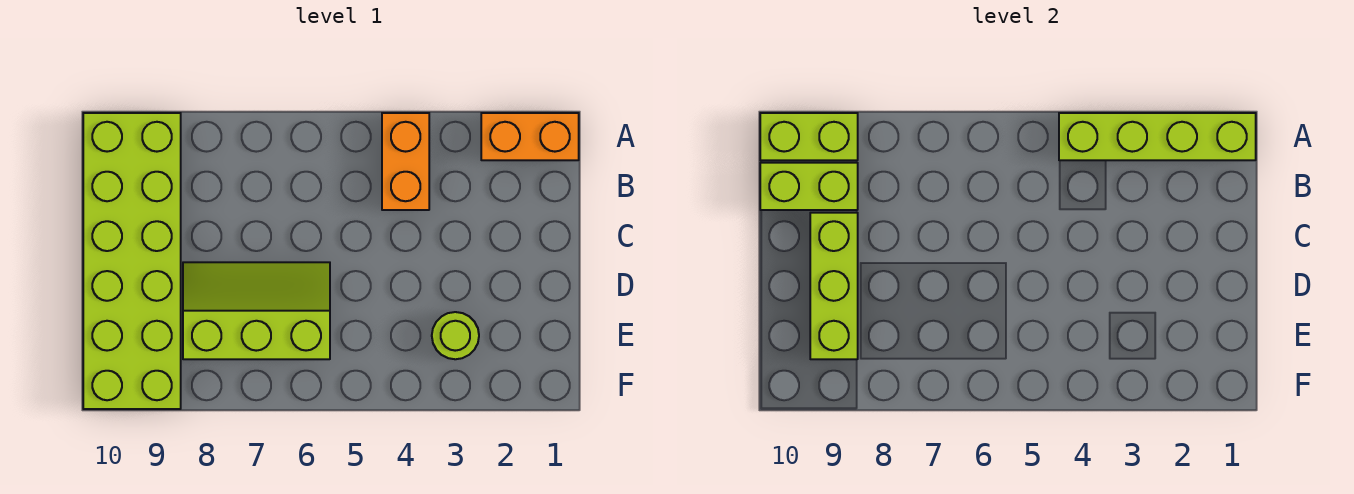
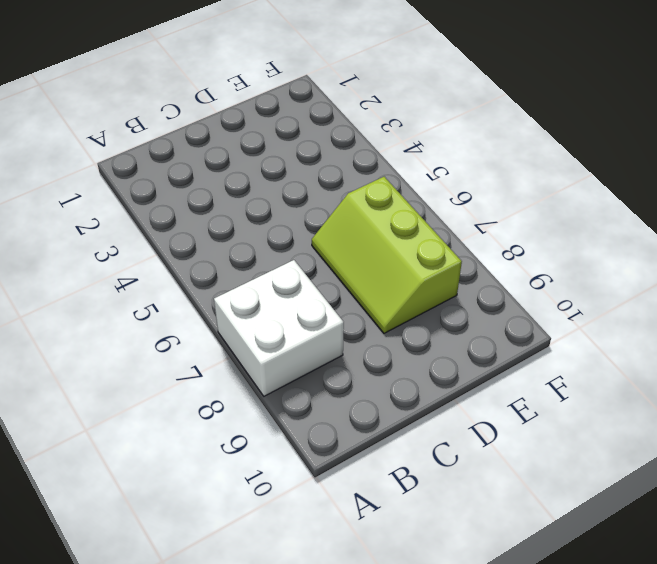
white brick A7:B8 level 1 -> none
none -> orange brick A1:A2 level 1
none -> orange brick A4:B4 level 1

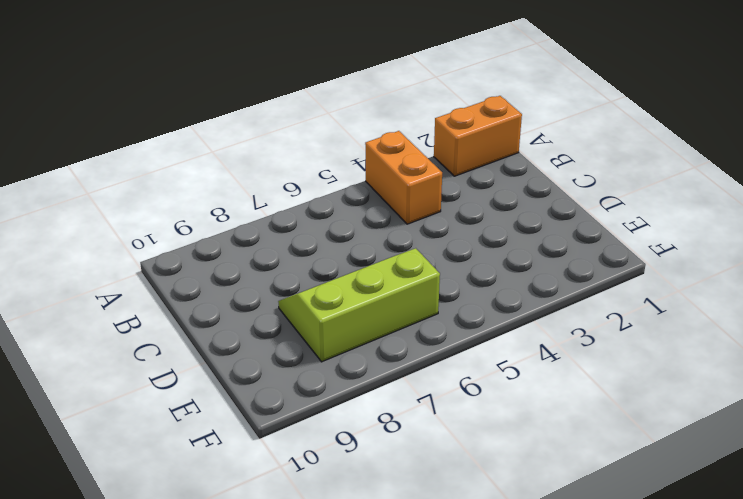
none -> lime brick A9:F10 level 1
none -> lime round brick E3 level 1

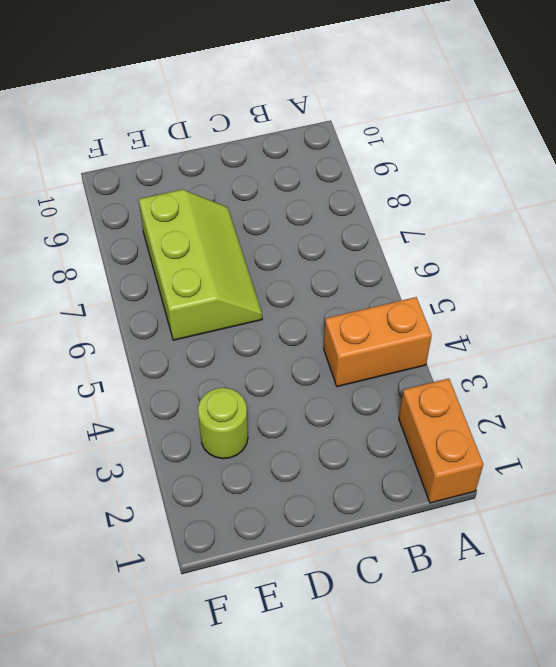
none -> lime brick A9:F10 level 1
none -> lime brick A1:A4 level 2

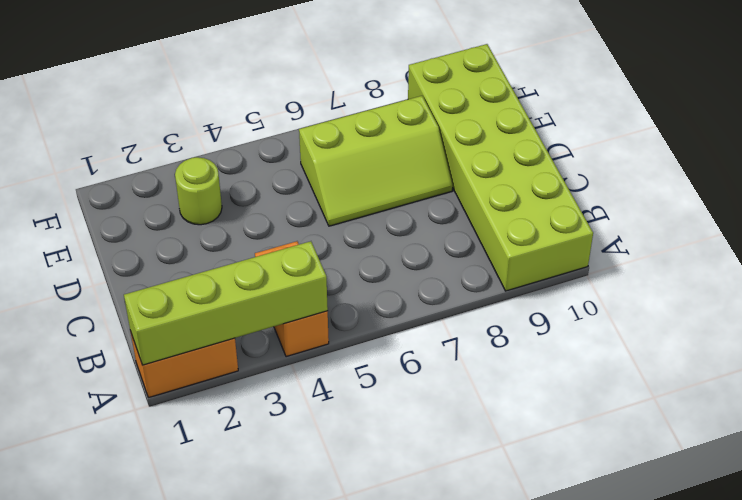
none -> lime brick A9:A10 level 2
none -> lime brick B9:B10 level 2

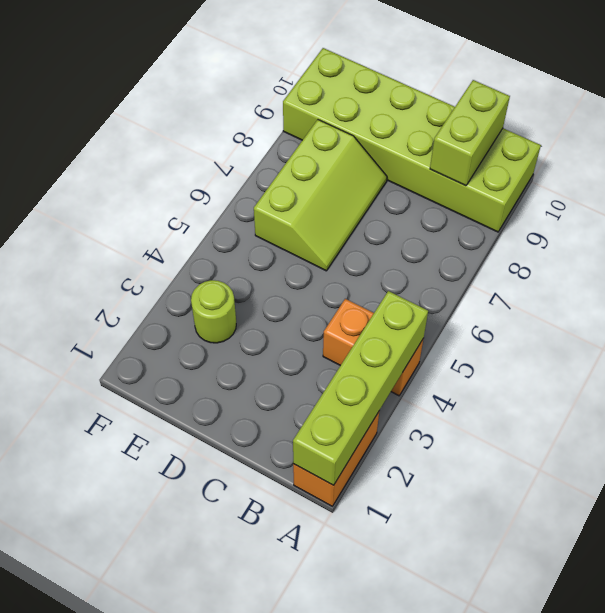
none -> lime brick A9:A10 level 2
none -> lime brick C9:E9 level 2

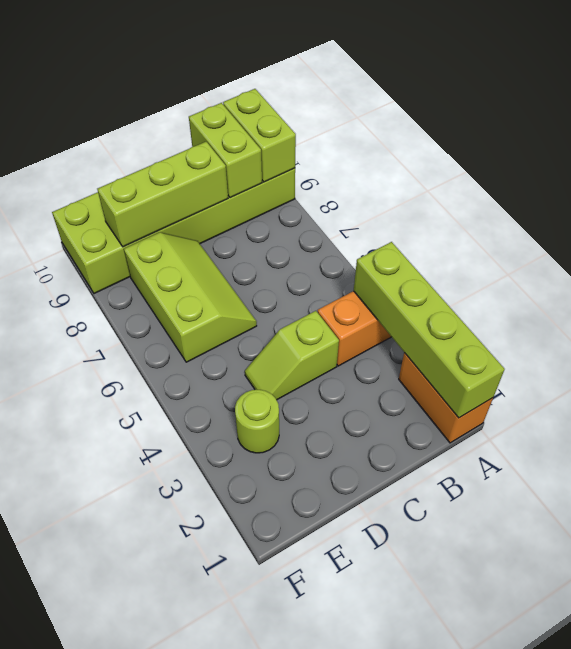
lime slope C4:D4 level 1 top C -> none

